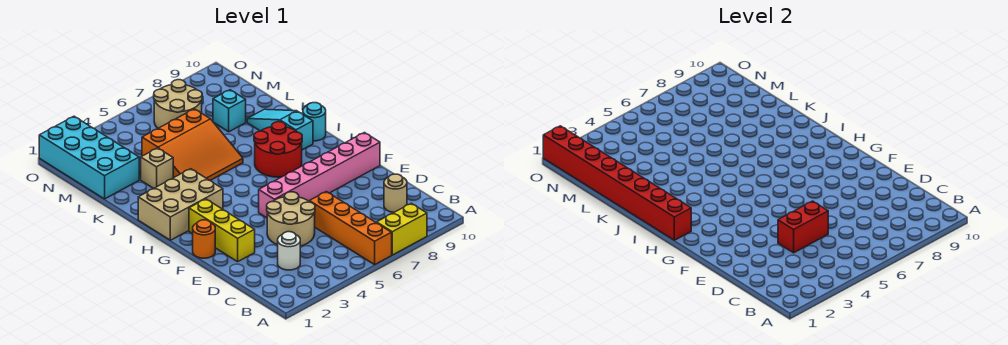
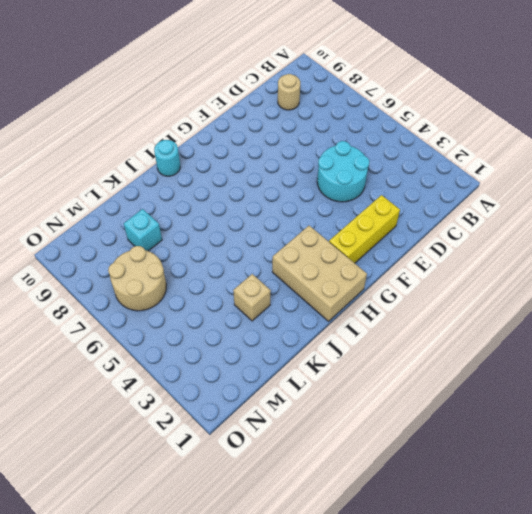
cyan round brick D4:E5 level 1 -> tan round brick D4:E5 level 1
none -> orange brick A6:D6 level 1
none -> yellow brick A7:A8 level 1
none -> white round brick C3 level 1

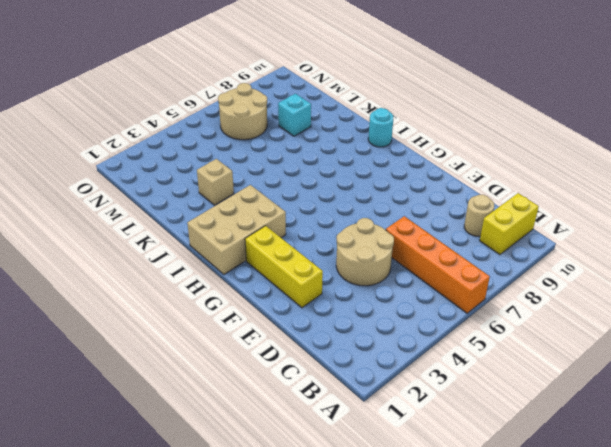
yellow brick B9:B10 level 1 -> yellow brick A7:A8 level 1
none -> white round brick C3 level 1
none -> orange round brick F1 level 1
none -> pink brick F5:F10 level 1

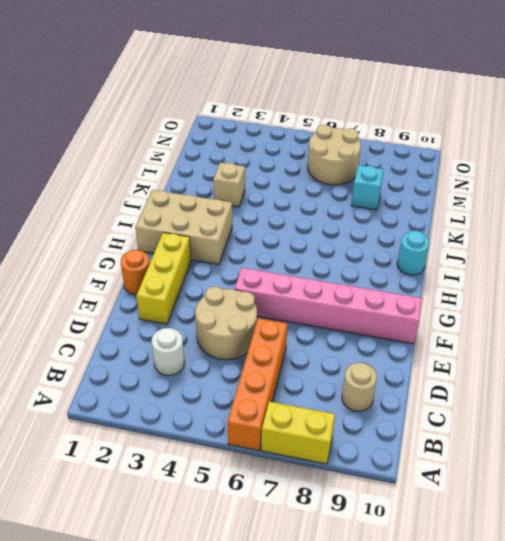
none -> red round brick H7:I8 level 1
none -> cyan slope I9:K9 level 1 top I
none -> orange slope J4:L6 level 1 top L

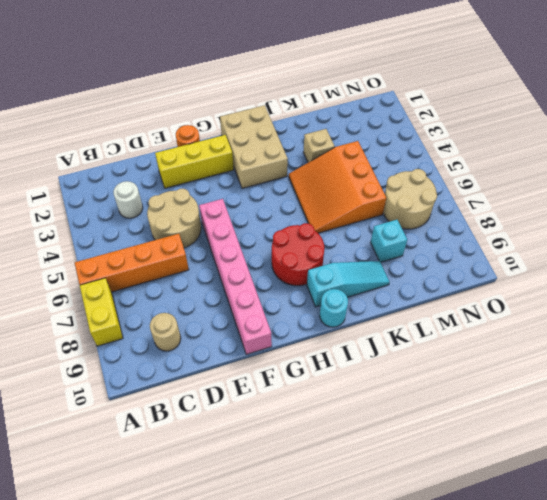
none -> cyan brick L1:O2 level 1
none -> red brick D4:D5 level 2
none -> red brick H1:O1 level 2

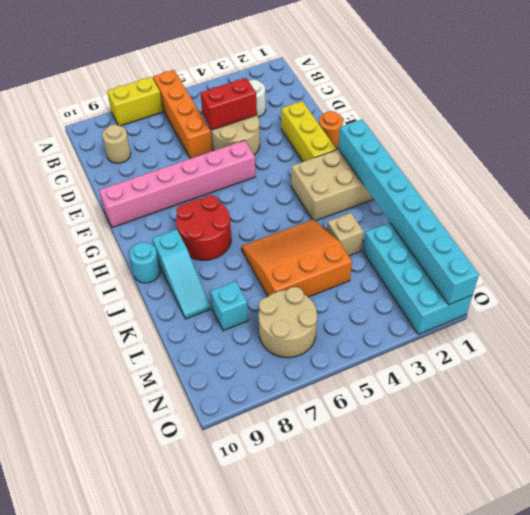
cyan brick H1:O1 level 2 -> red brick H1:O1 level 2

